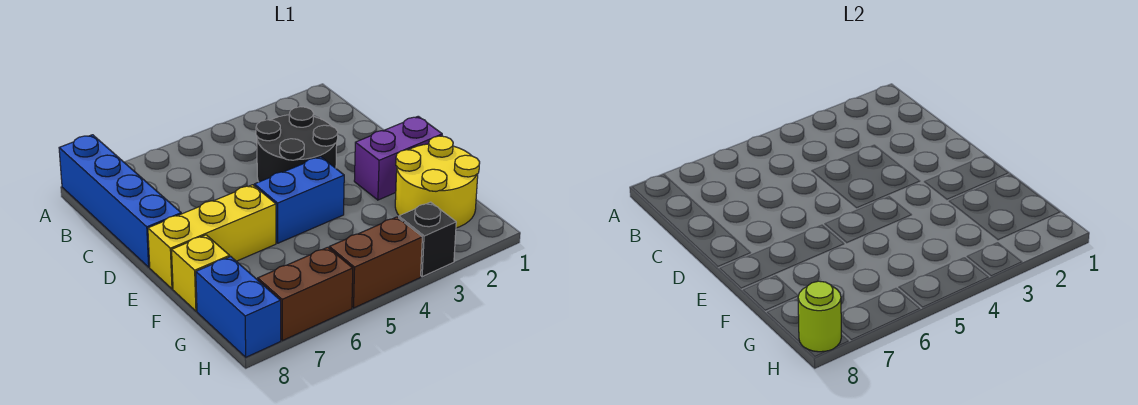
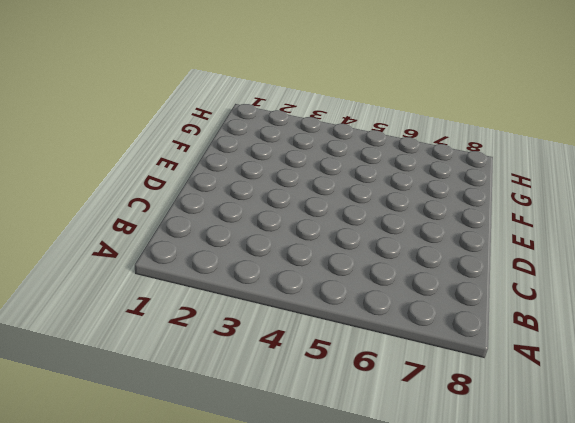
none -> blue brick A8:D8 level 1
none -> black round brick C3:D4 level 1
none -> purple brick E1:E2 level 1

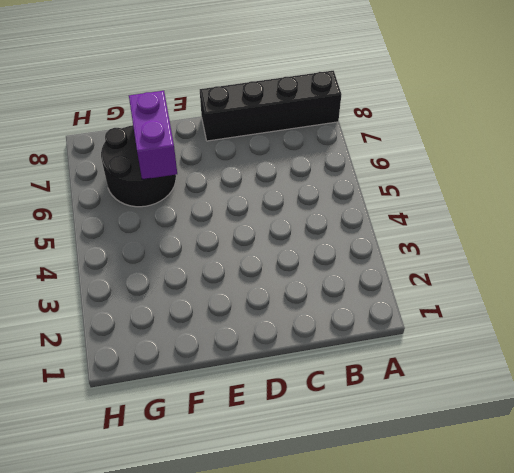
black brick A8:D8 level 1 -> blue brick A8:D8 level 1
black round brick F6:G7 level 1 -> black round brick C3:D4 level 1
purple brick F6:F7 level 2 -> purple brick E1:E2 level 1
none -> blue brick E4:E5 level 1
none -> yellow brick E6:E8 level 1
none -> yellow round brick F1:G2 level 1

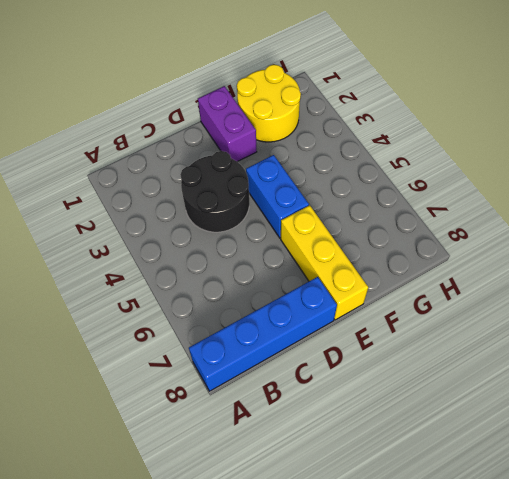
none -> yellow brick F8 level 1
none -> blue brick G8:H8 level 1
none -> black brick H3 level 1

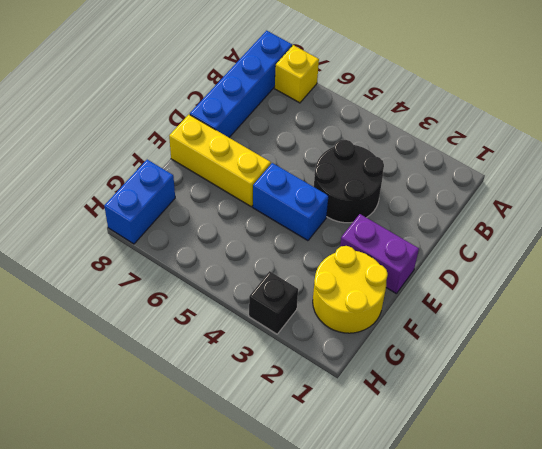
yellow brick A7 level 1 -> yellow brick F8 level 1
none -> brown brick H4:H5 level 1
none -> brown brick H6:H7 level 1
none -> lime round brick H8 level 2

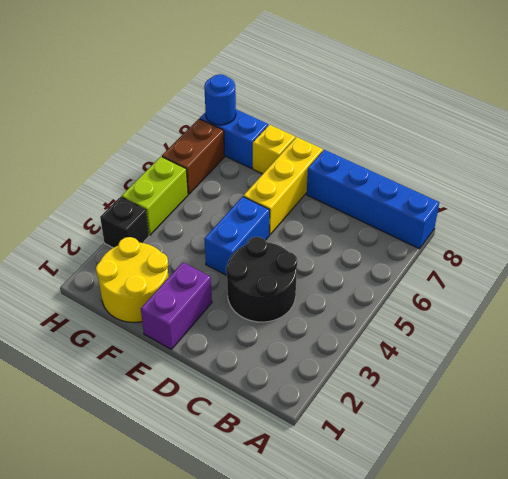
lime brick H4:H5 level 1 -> brown brick H4:H5 level 1
blue round brick H8 level 2 -> lime round brick H8 level 2

